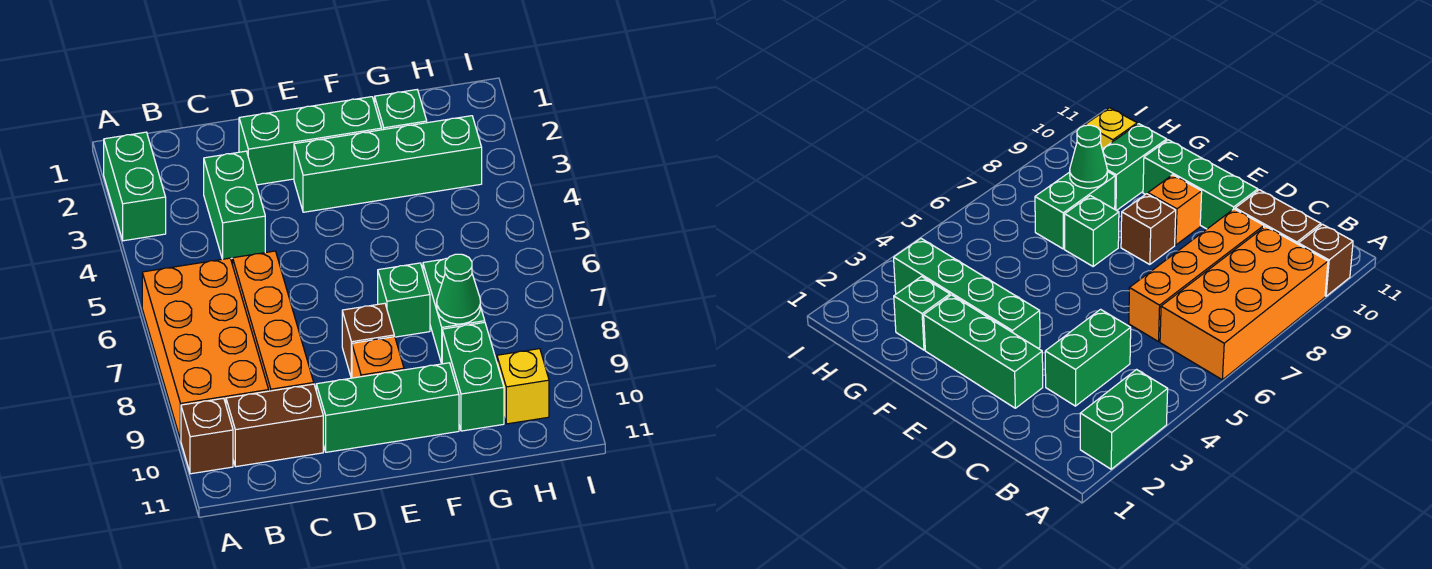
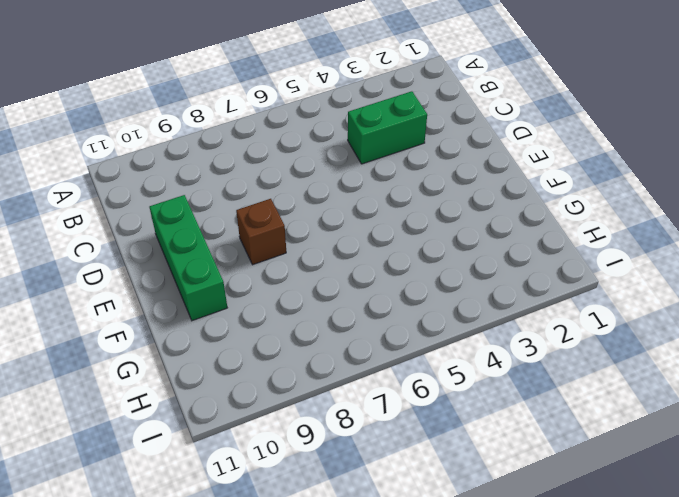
none -> green brick A2:A3 level 1
none -> orange brick A6:B9 level 1
none -> brown brick A10 level 1

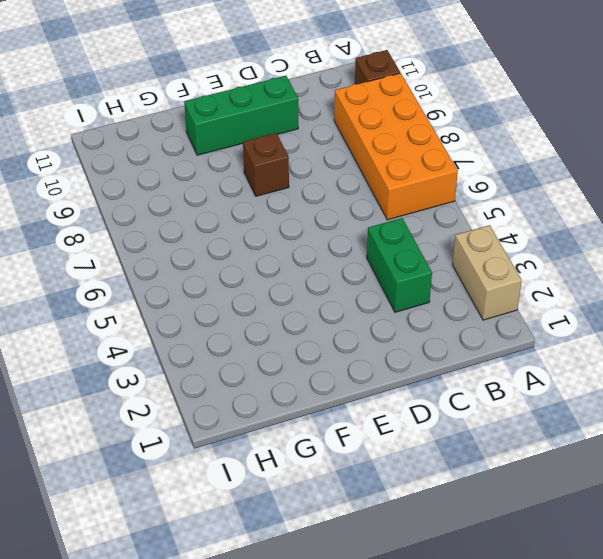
tan brick A2:A3 level 1 -> green brick A2:A3 level 1
none -> brown brick B10:C10 level 1
none -> orange brick C6:C9 level 1
none -> green brick D2:F2 level 1

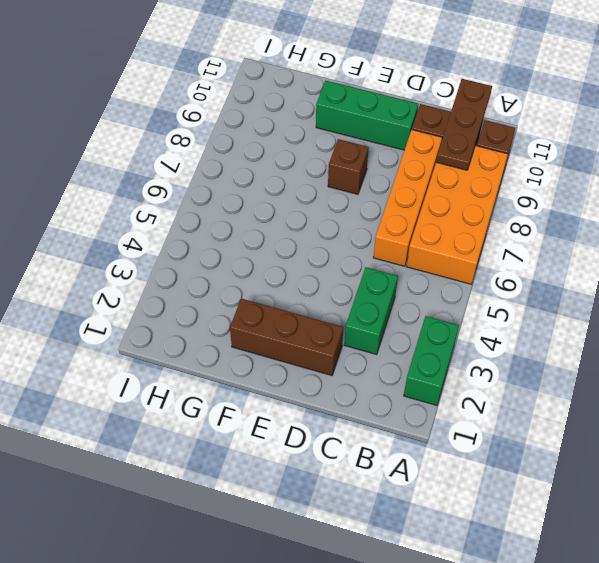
brown plate B9:B11 level 2 -> none
brown brick D2:F2 level 1 -> green brick D2:F2 level 1
none -> green brick E3:H3 level 1
none -> orange brick E9 level 1
none -> green brick F7 level 1

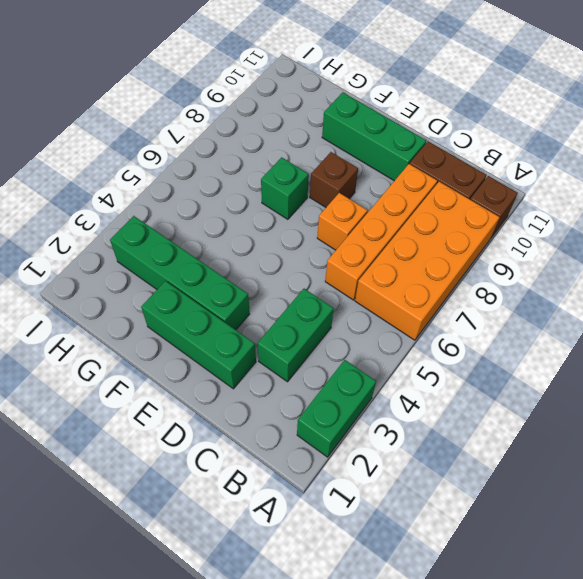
orange brick D7 level 1 -> orange brick E9 level 1
none -> green brick G2 level 1
none -> green brick G7:G8 level 1
none -> green brick G9:G10 level 1

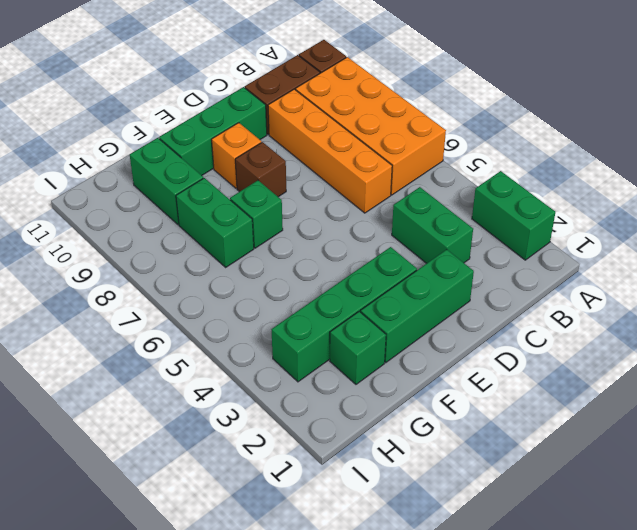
none -> yellow brick H10 level 1
none -> green cone G8 level 2

